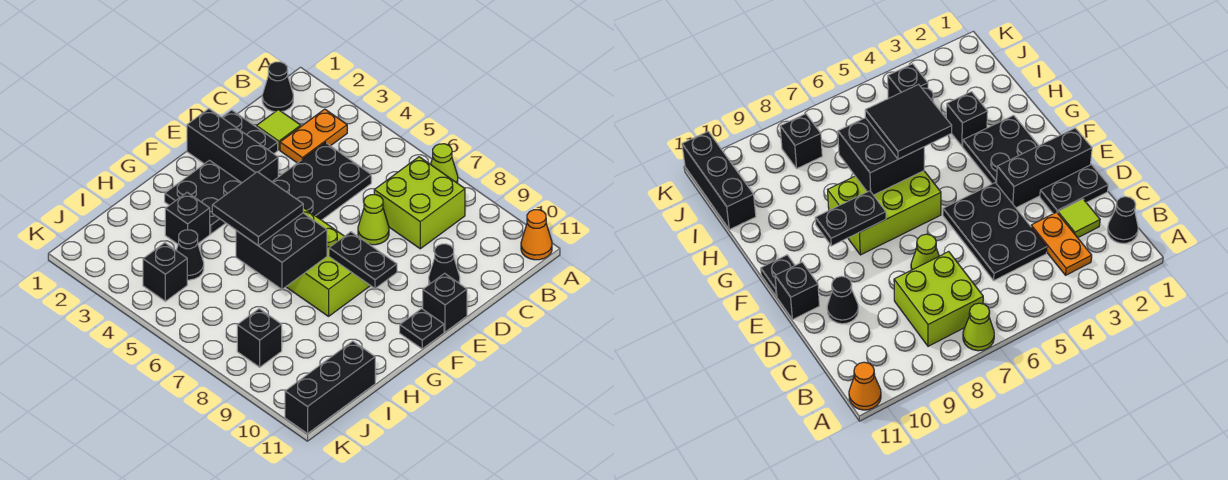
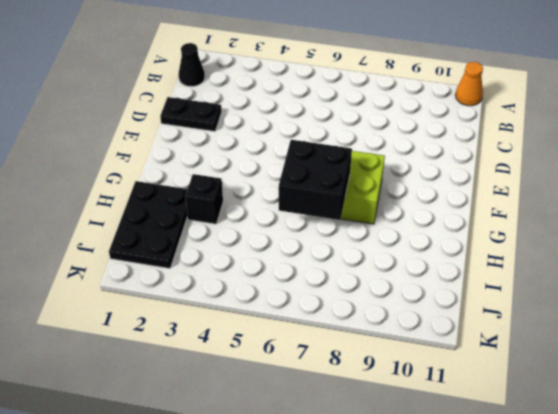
black plate H1:J2 level 1 -> black plate C4:E5 level 1
none -> lime cone A7 level 1
none -> orange plate B3:C3 level 1
none -> lime brick B7:C8 level 1

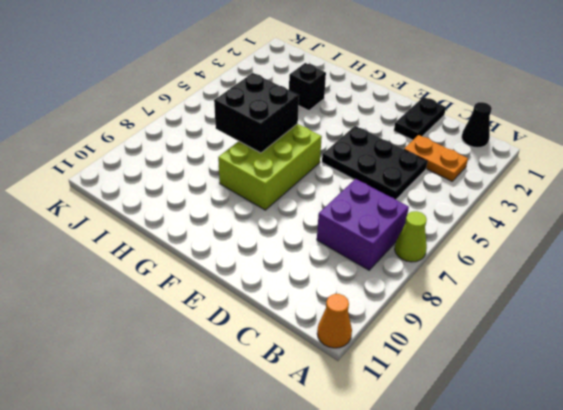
purple brick B7:C8 level 1 -> lime brick B7:C8 level 1
none -> lime tile C2 level 1
none -> lime cone D7 level 1
none -> black cone D10 level 1

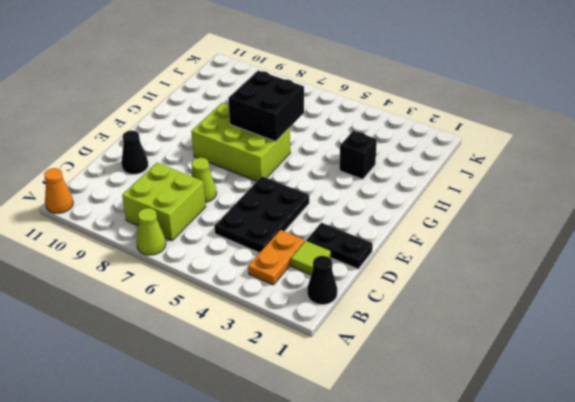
none -> black brick E1:E3 level 1
none -> black brick E11 level 1
none -> black plate F2:G3 level 1

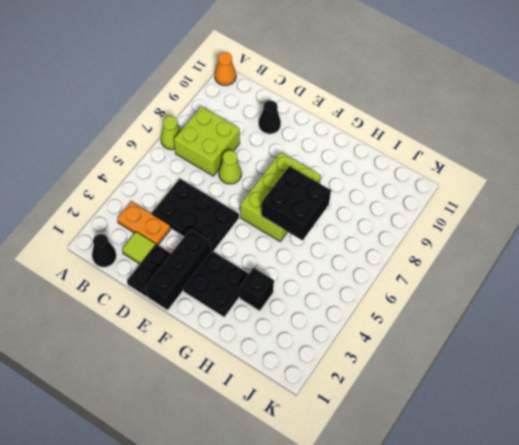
none -> black brick E11 level 1
none -> black plate F11 level 1
none -> black cone I4 level 1

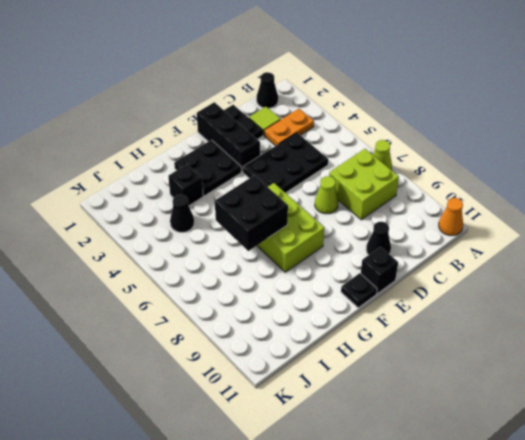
none -> black brick I11:K11 level 1
none -> black brick J4 level 1
none -> black brick J8 level 1

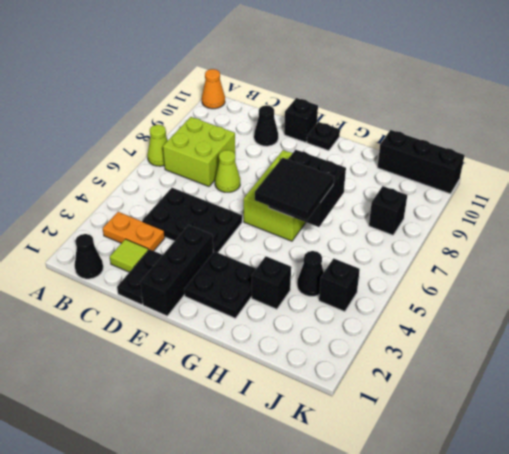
none -> black plate F8:F9 level 2

